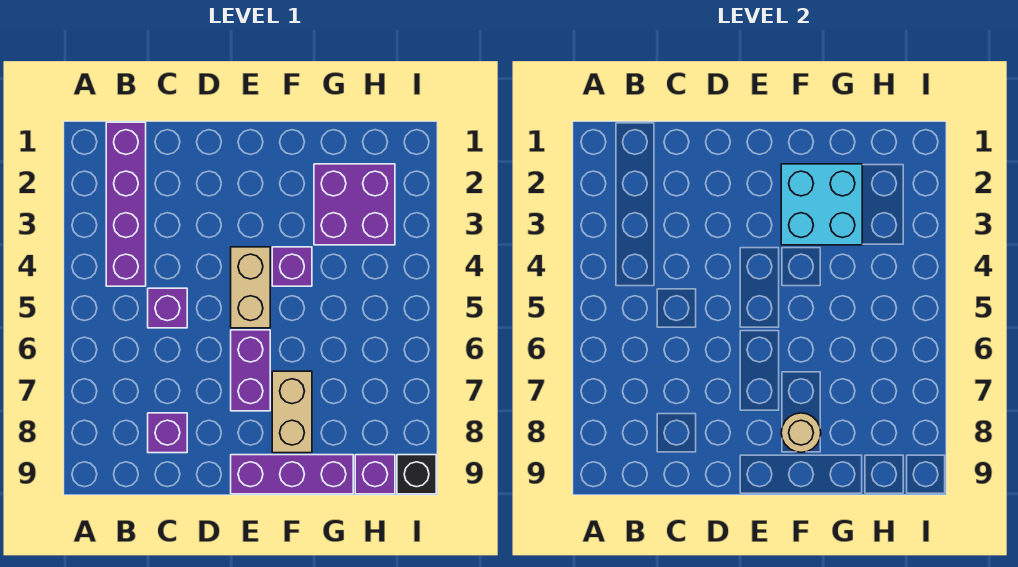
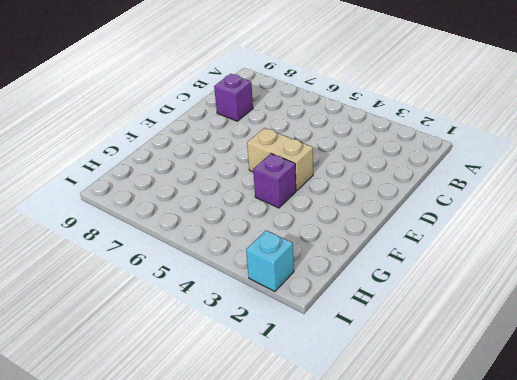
cyan brick I2 level 1 -> none
none -> purple brick B1:B4 level 1
none -> purple brick C5 level 1
none -> purple brick E6:E7 level 1

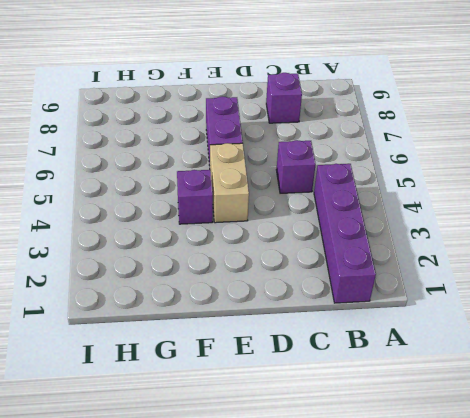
none -> purple brick E9:G9 level 1
none -> tan brick F7:F8 level 1
none -> purple brick G2:H3 level 1

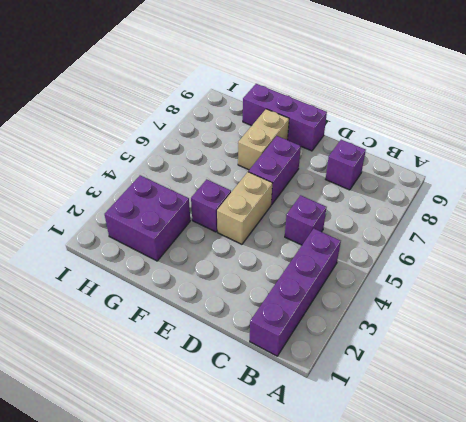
none -> purple brick H9 level 1
none -> black brick I9 level 1
none -> cyan brick F2:G3 level 2

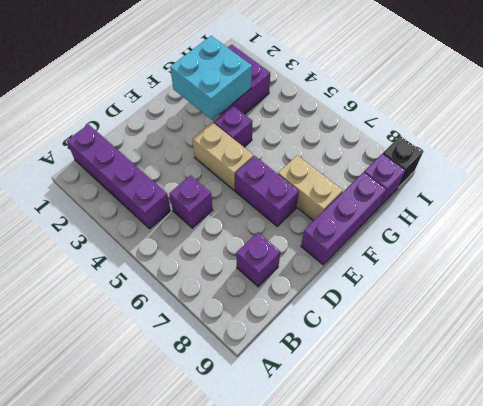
none -> tan round brick F8 level 2

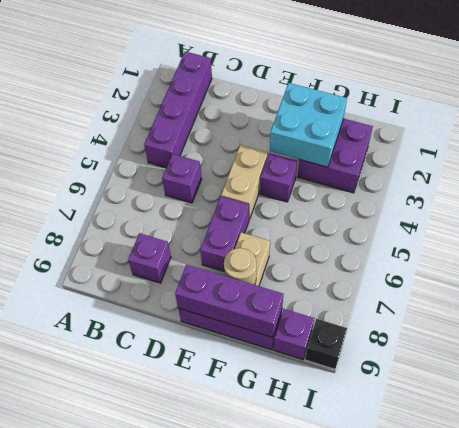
purple brick E9:G9 level 2 -> none

